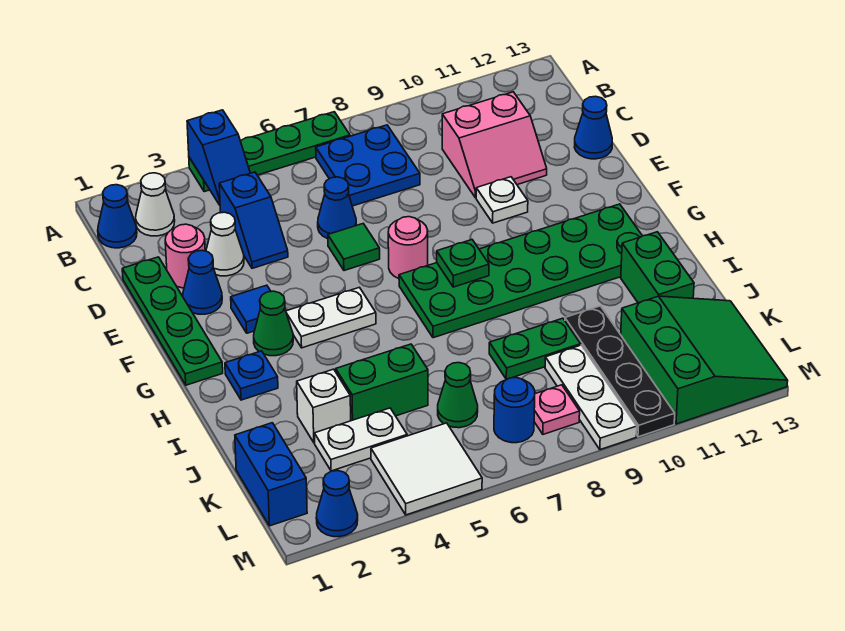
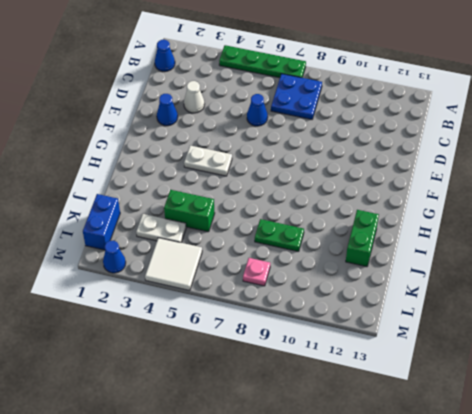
none -> white cone B2 level 1
none -> blue slope C4:D4 level 1 top C
none -> pink slope C10:D11 level 1 top C
none -> green plate D1:G1 level 1

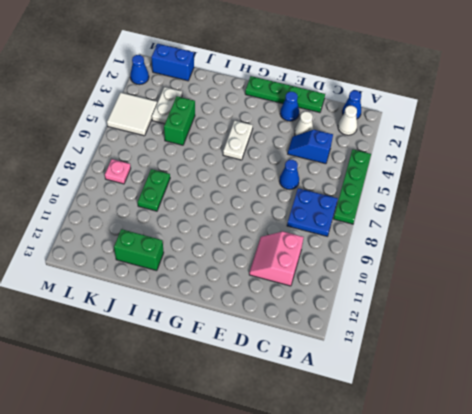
none -> pink round brick D2 level 1
none -> blue cone D13 level 1
none -> green tile E6 level 1
none -> white plate E10 level 1

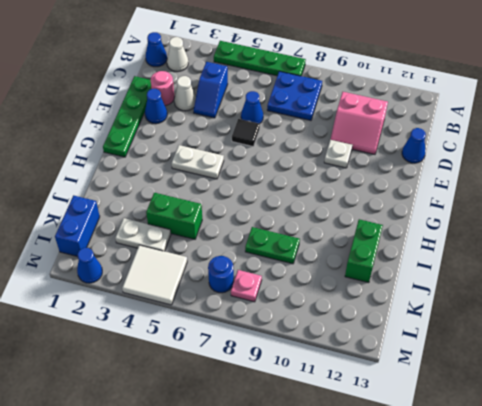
black tile E6 level 1 -> green tile E6 level 1
none -> blue tile F3 level 1
none -> pink round brick F7 level 1
none -> green cone G3 level 1
none -> green plate G7:H12 level 1

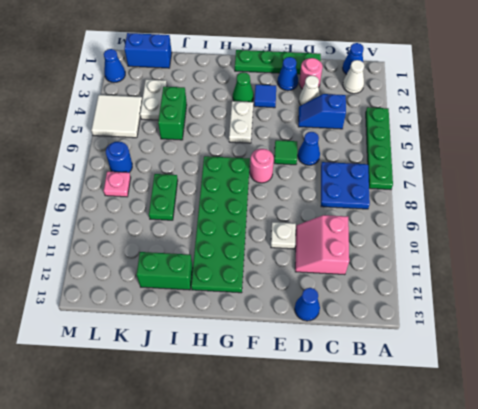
none -> blue plate H2 level 1
none -> white brick J3 level 1
none -> black plate J10:M10 level 1
none -> green cone K6 level 1

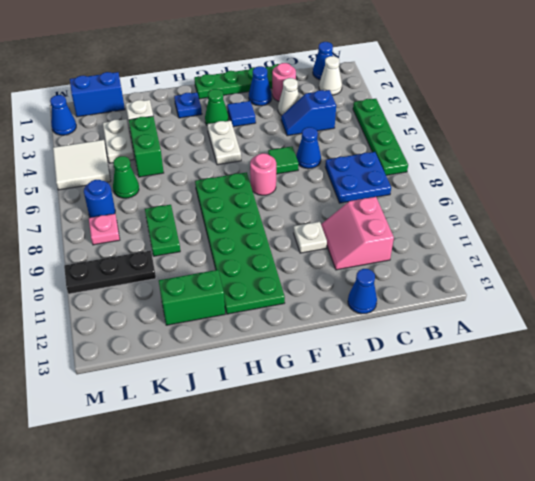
black plate K10:M10 level 1 -> black plate J10:M10 level 1
none -> white plate K9:M9 level 1
none -> green slope K11:M13 level 1 top 11
none -> blue slope A4:B4 level 2 top A
none -> green plate G8 level 2

